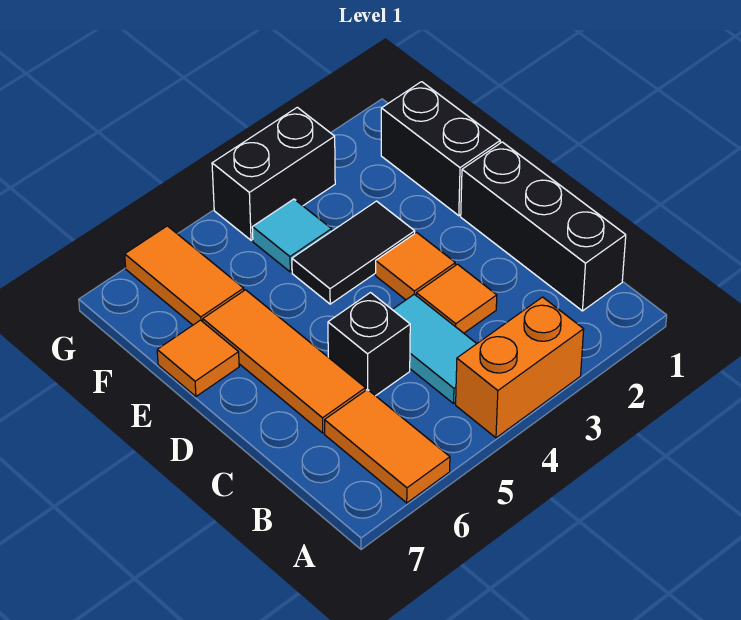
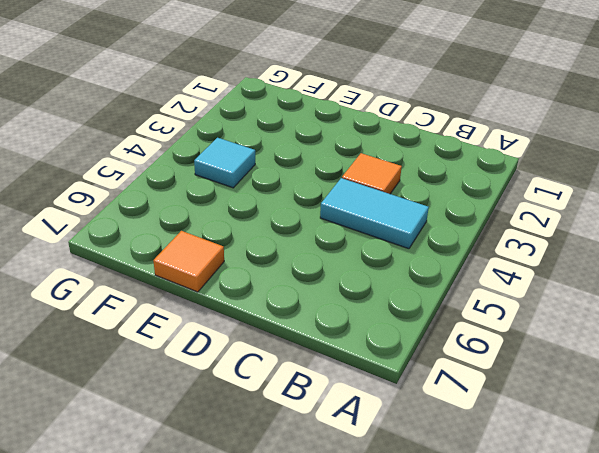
none -> orange brick A3:A4 level 1
none -> orange tile A6:B6 level 1
none -> black brick B1:D1 level 1

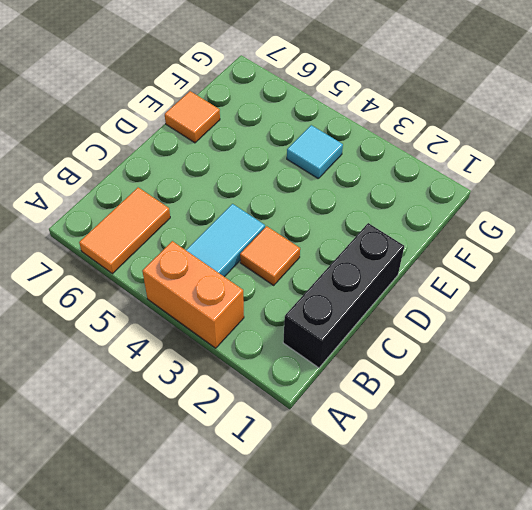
none -> black brick C5 level 1
none -> orange tile C6:E6 level 1
none -> orange tile D3 level 1

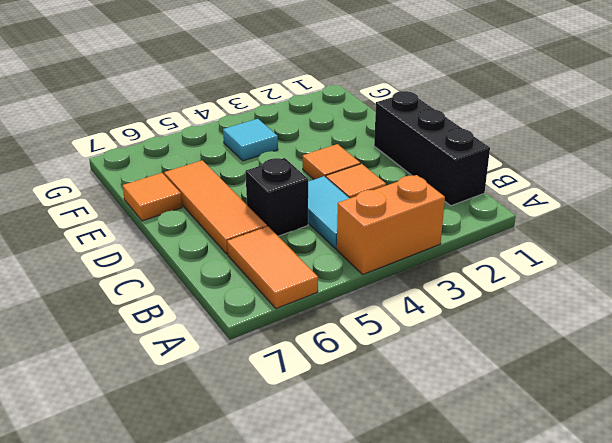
none -> black brick E1:F1 level 1
none -> black tile E3:E4 level 1
none -> orange tile F6:G6 level 1

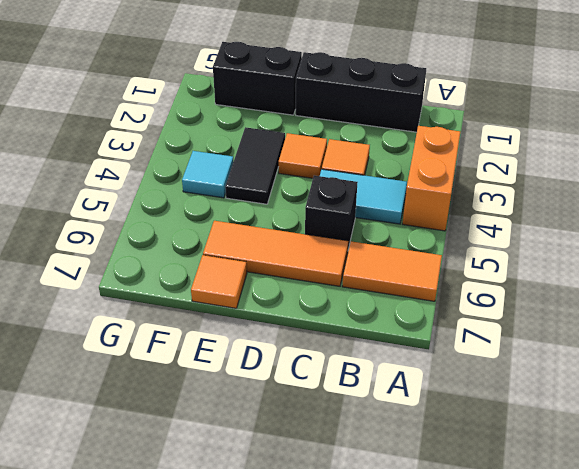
none -> orange tile F6:G6 level 1
none -> black brick G3:G4 level 1

